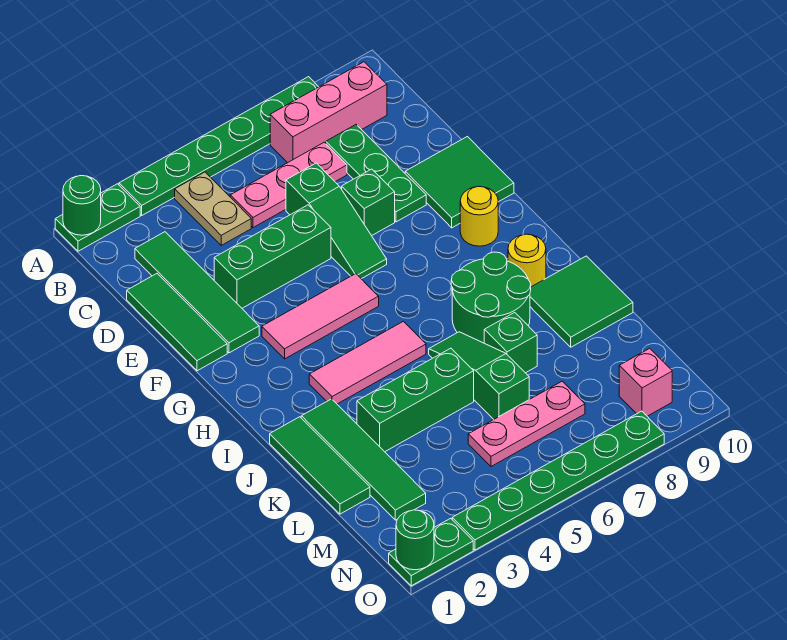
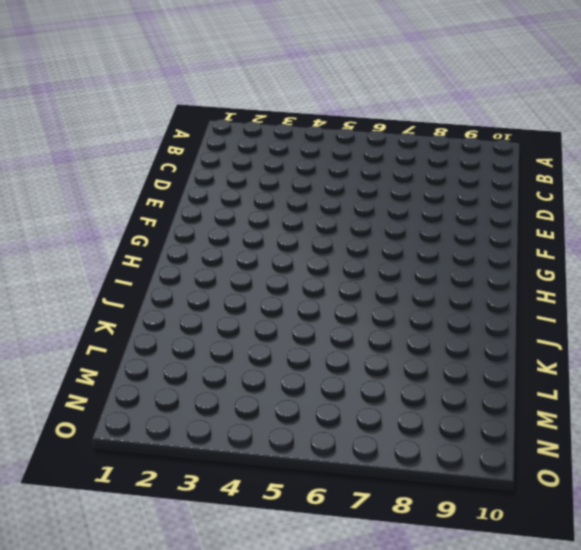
none -> green plate A1:A2 level 1
none -> green plate A3:A8 level 1
none -> tan plate B4:C4 level 1

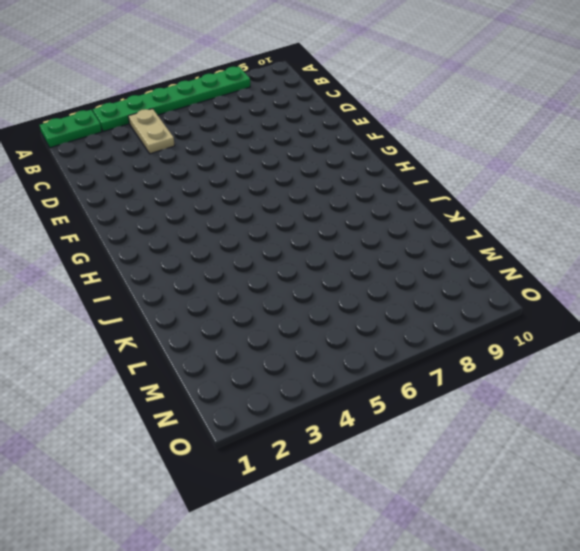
none -> pink brick B7:B9 level 1
none -> green tile C2:F2 level 1
none -> pink plate C5:C7 level 1

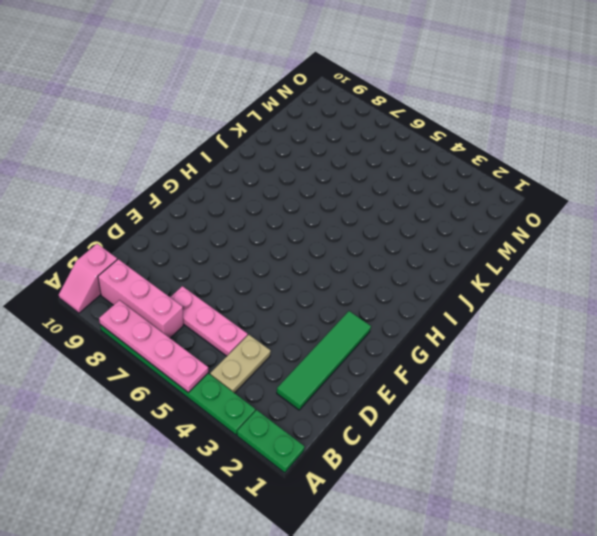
pink plate A5:A8 level 2 -> none
pink slope A10:B10 level 1 top B -> none
none -> green plate C8:E8 level 1
none -> green tile D1:F1 level 1
none -> green slope D6:F6 level 1 top D

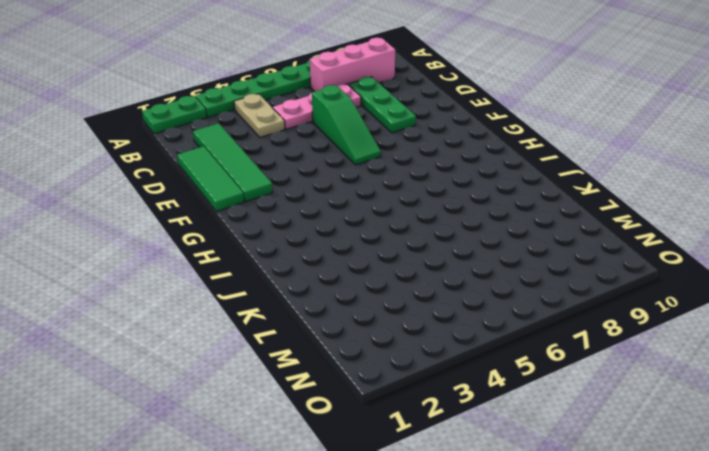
none -> green brick E3:E5 level 1
none -> green brick E7 level 1
none -> green tile E9:F10 level 1

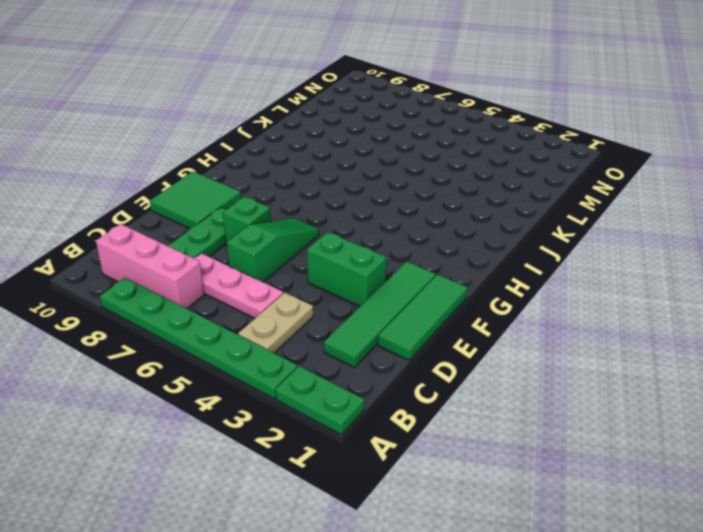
green brick E3:E4 level 1 -> green brick E3:E5 level 1
none -> pink tile G3:G5 level 1
none -> yellow round brick G9 level 1
none -> pink tile I3:I5 level 1

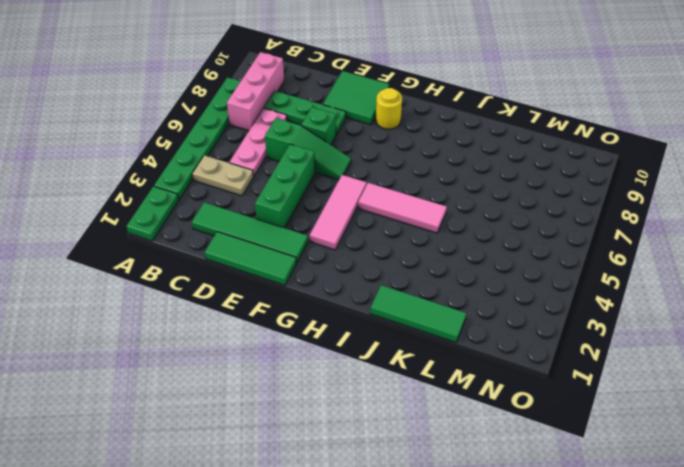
pink tile H5:J5 level 1 -> pink tile I3:I5 level 1
none -> green round brick I7:J8 level 1
none -> yellow round brick I9 level 1
none -> green tile J2:M2 level 1

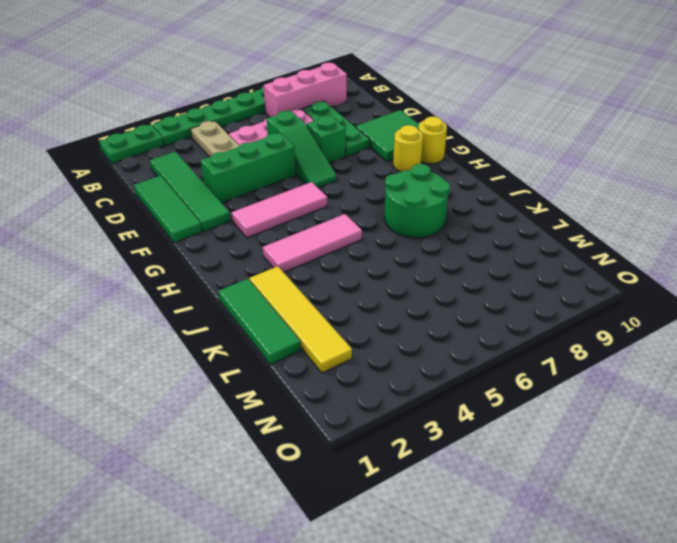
yellow round brick G10 level 1 -> yellow round brick I9 level 1
yellow tile J2:M2 level 1 -> green tile J2:M2 level 1
none -> green slope J6:L6 level 1 top L
none -> green tile J9:K10 level 1
none -> green brick K3:K5 level 1

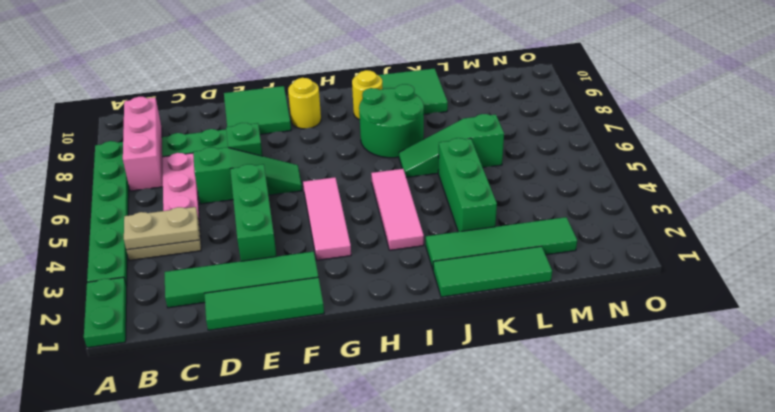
tan plate B4:C4 level 2 -> none
none -> green brick K7 level 1
none -> pink plate M5:M7 level 1
none -> pink brick N9 level 1

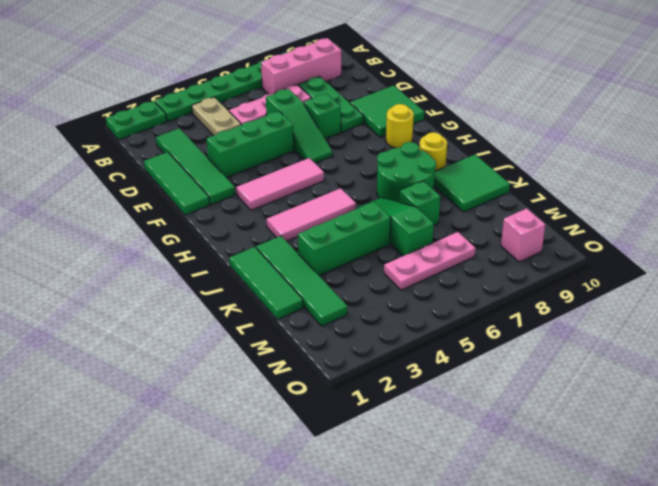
none -> green plate O1:O2 level 1
none -> green plate O3:O8 level 1
none -> green round brick A1 level 2

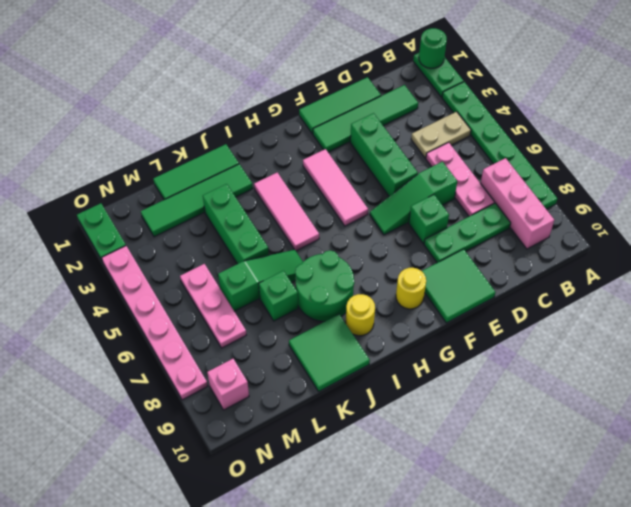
pink plate O3:O8 level 1 -> green plate O3:O8 level 1
none -> green round brick O1 level 2

